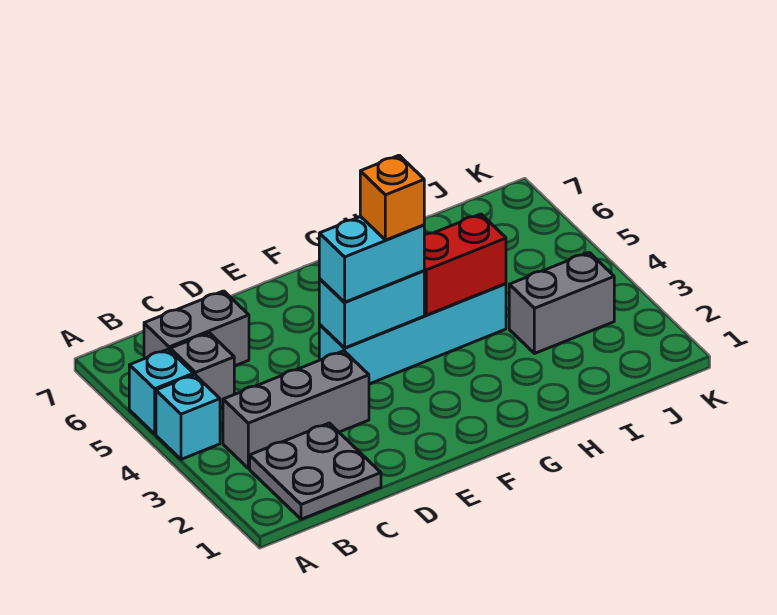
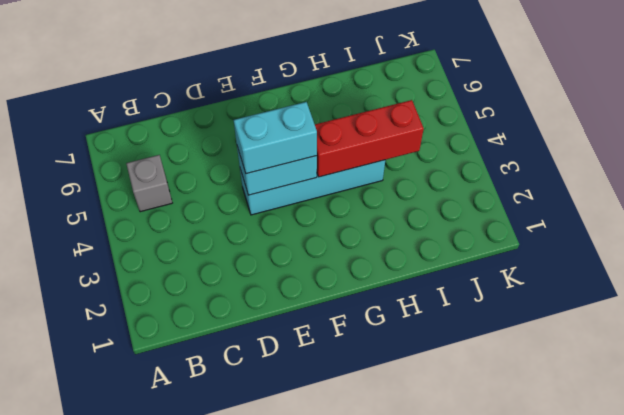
red brick G4:I4 level 2 -> red brick G4:H4 level 2
none -> cyan brick A4 level 1
none -> cyan brick A5 level 1
none -> grey plate B1:C2 level 1

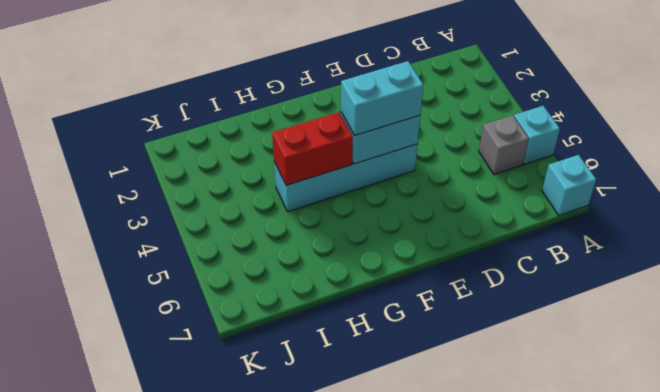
cyan brick A7 level 1 -> cyan brick A4 level 1
none -> grey plate B1:C2 level 1
none -> grey brick B3:D3 level 1
none -> grey brick B6:C6 level 1

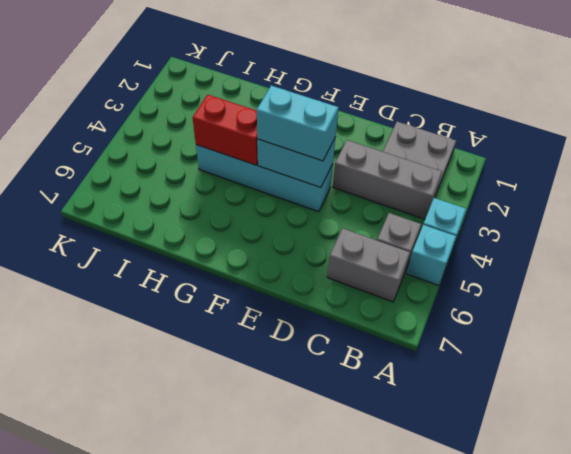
none -> grey brick I3:J3 level 1
none -> orange brick F4 level 4

